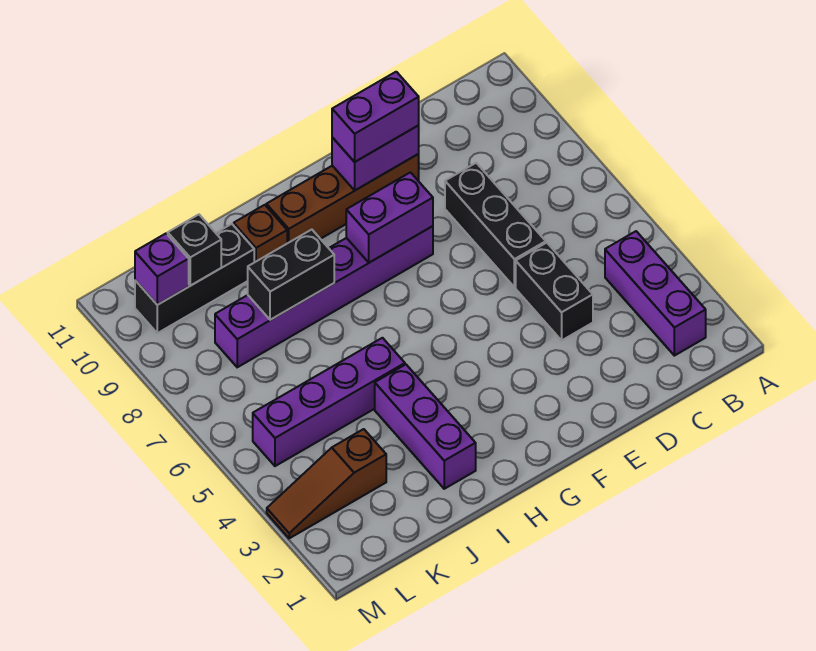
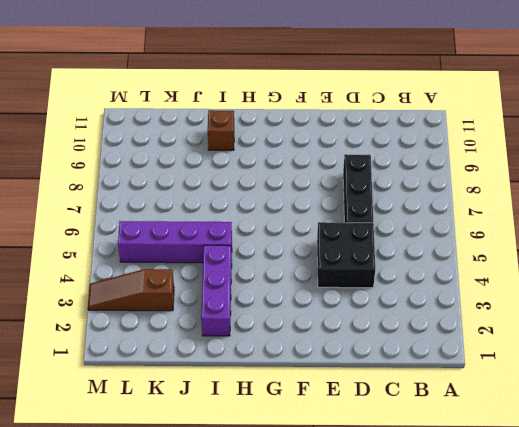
black brick D4:E5 level 1 -> black brick D4:D5 level 1
none -> purple brick B2:B4 level 1
none -> brown brick E10:H10 level 1
none -> purple brick F8:K8 level 1

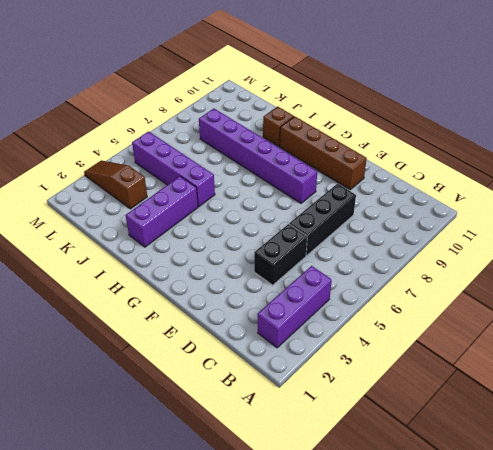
none -> black brick J10:L10 level 1
none -> purple brick E10:F10 level 2
none -> purple brick F8:G8 level 2

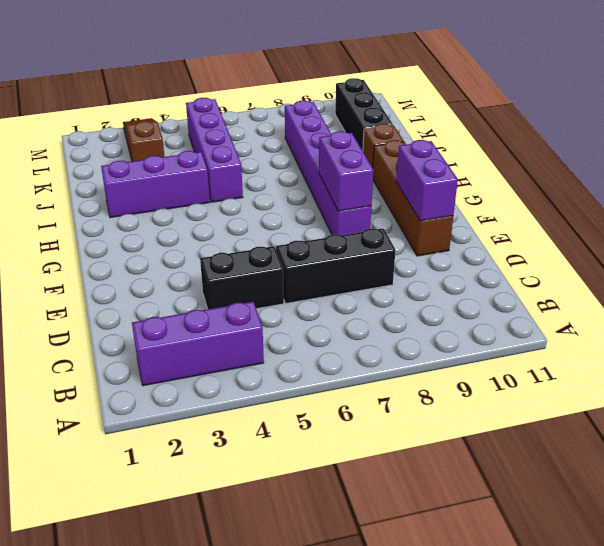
none -> black brick I8:J8 level 2
none -> black brick K10 level 2
none -> purple brick L10 level 2

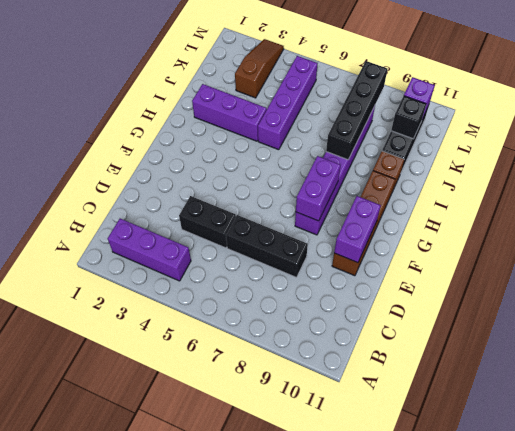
black brick I8:L8 level 2 -> black brick I8:J8 level 2
none -> purple brick E10:F10 level 3

